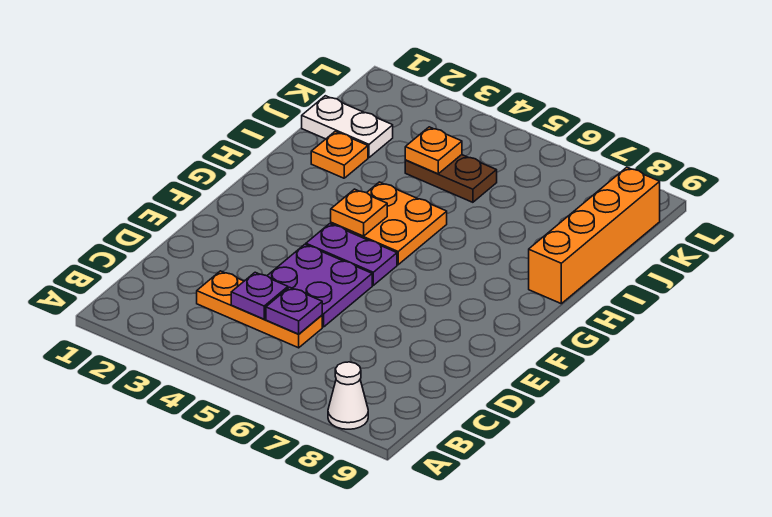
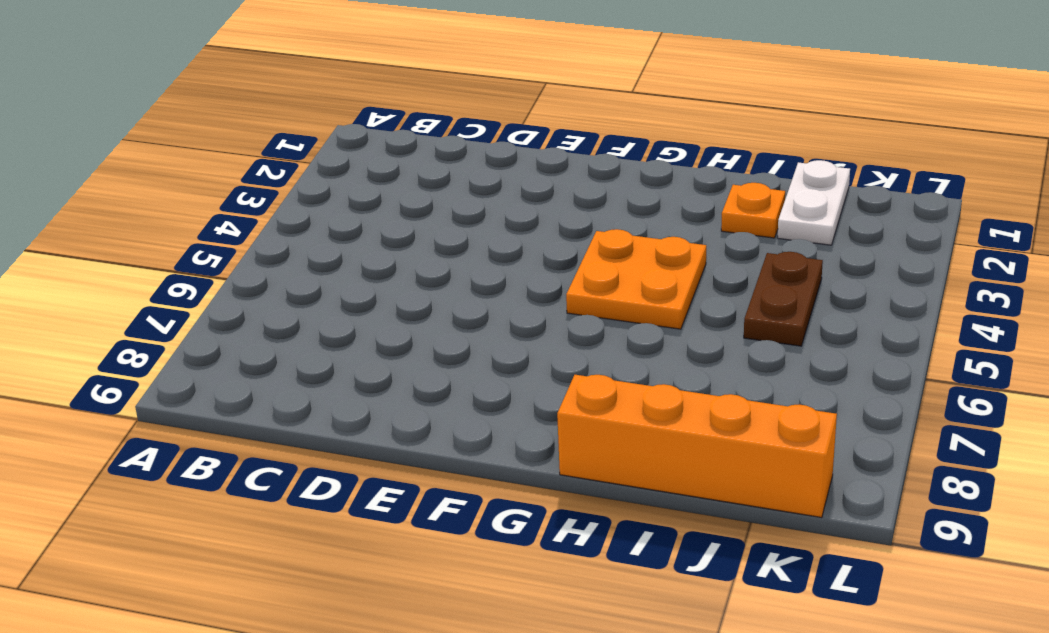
none -> white cone A8 level 1
none -> orange plate C3:C5 level 1
none -> purple plate D4:E5 level 1

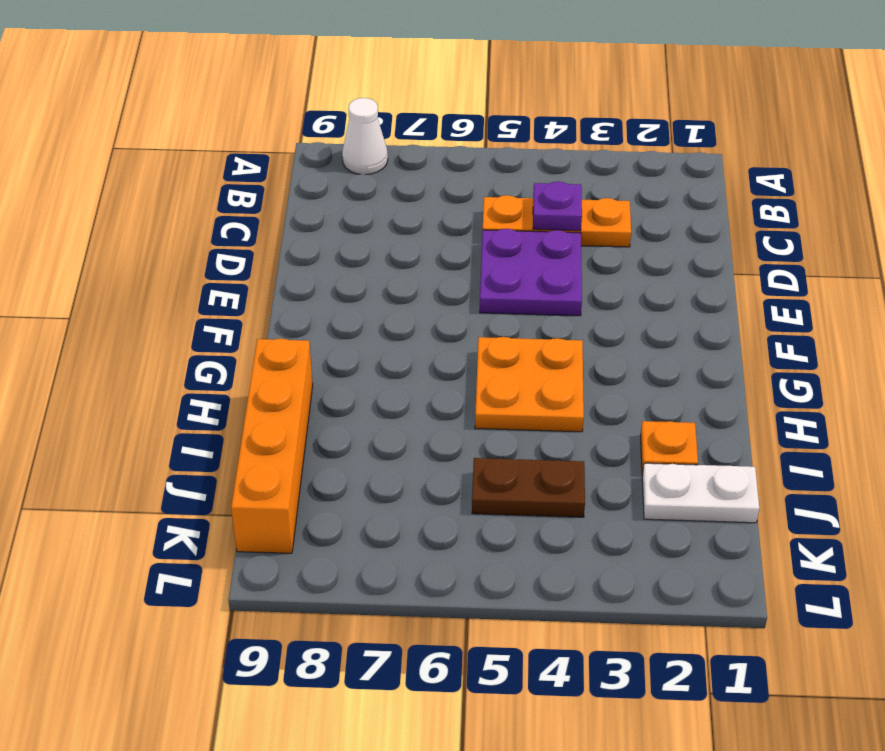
none -> purple plate F4:F5 level 1
none -> purple plate C5 level 2
none -> orange plate G4 level 2

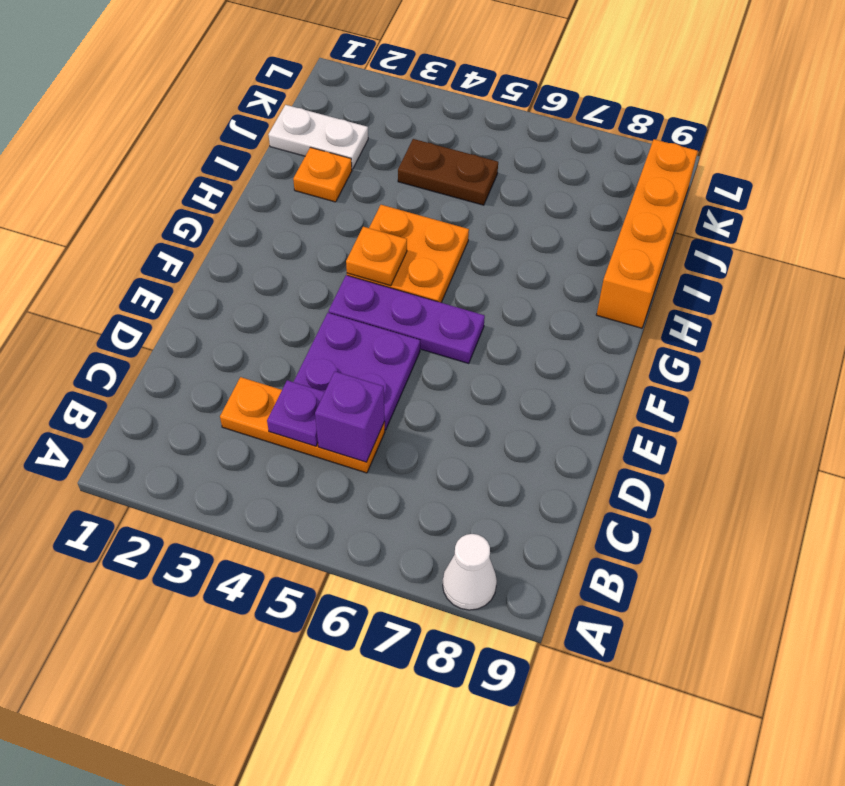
purple brick C5 level 2 -> purple plate C5 level 2
purple plate F4:F6 level 1 -> purple plate F4:F5 level 1
none -> orange plate J4 level 2

